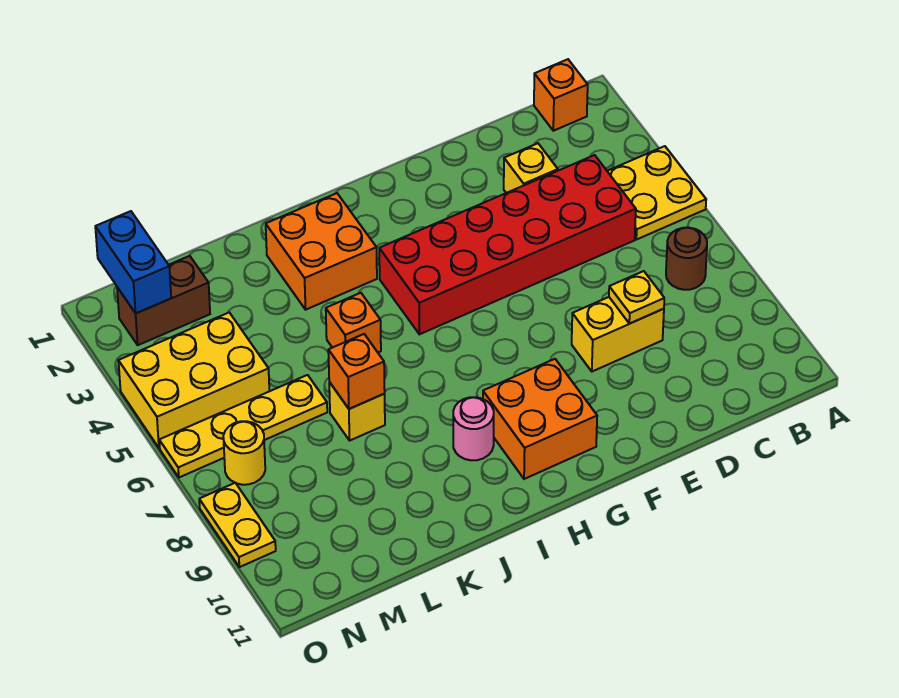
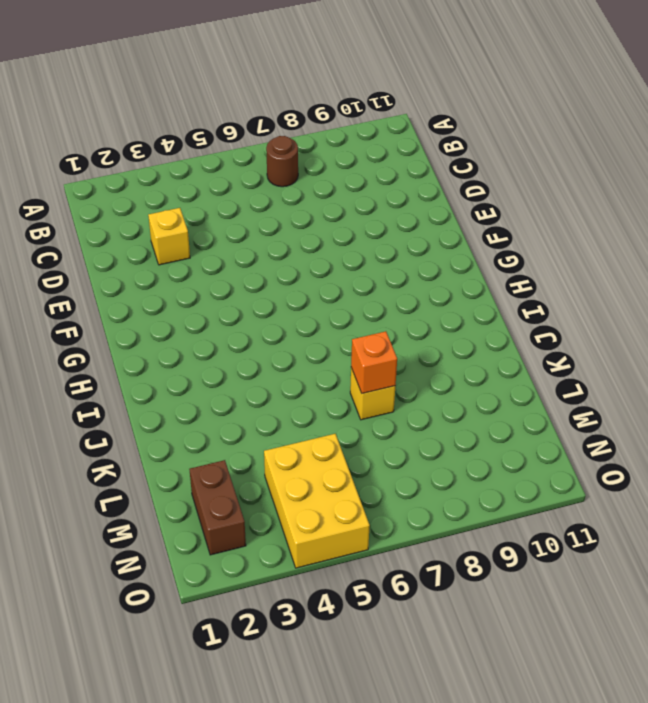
none -> yellow plate A4:B5 level 1
none -> orange brick B1 level 1
none -> red brick C4:H5 level 1

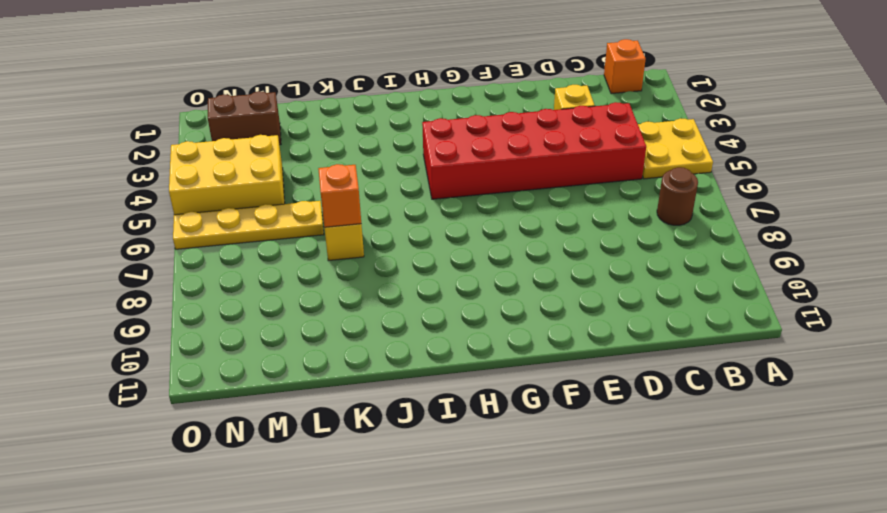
none -> yellow brick D8:E8 level 1
none -> orange brick G9:H10 level 1
none -> orange brick I2:J3 level 1

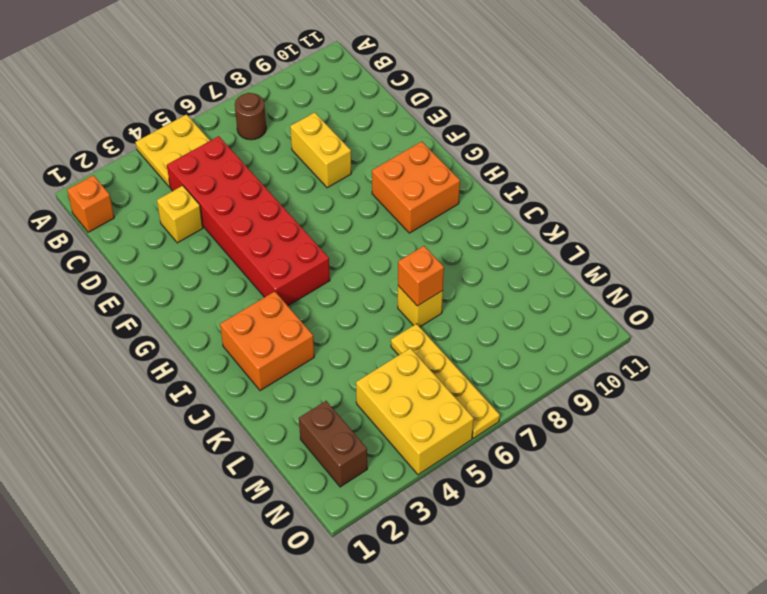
none -> pink round brick I9 level 1
none -> orange brick J5 level 1
none -> yellow round brick N7 level 1

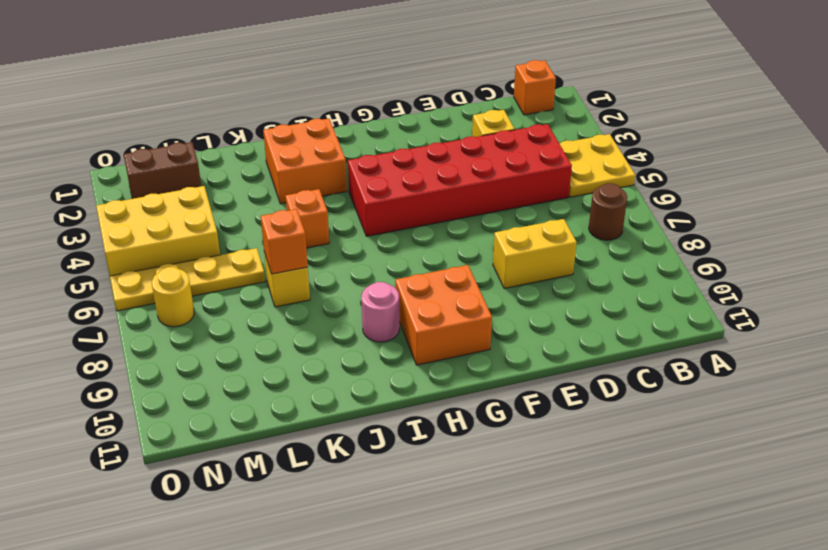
none -> yellow plate O8:O9 level 1
none -> yellow plate D8 level 2
none -> blue brick N1:N2 level 2

